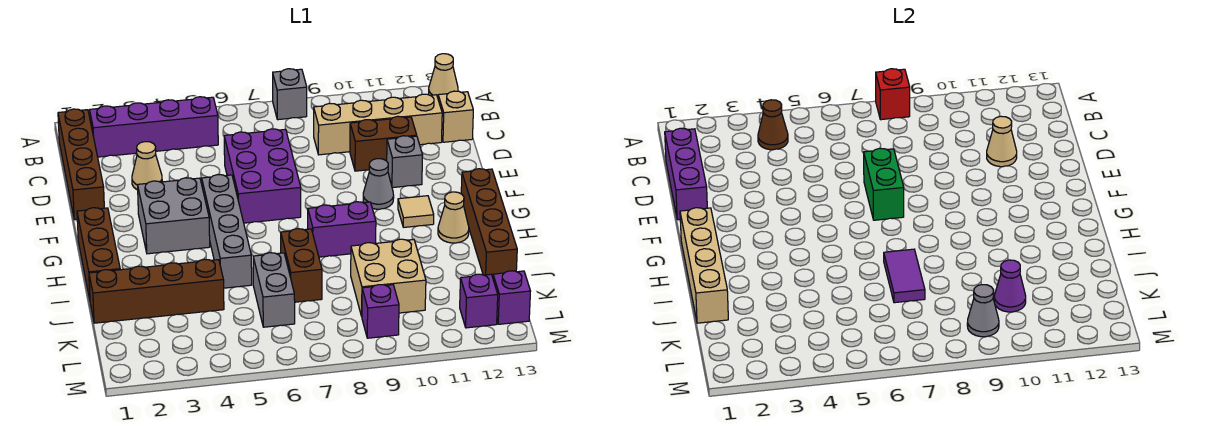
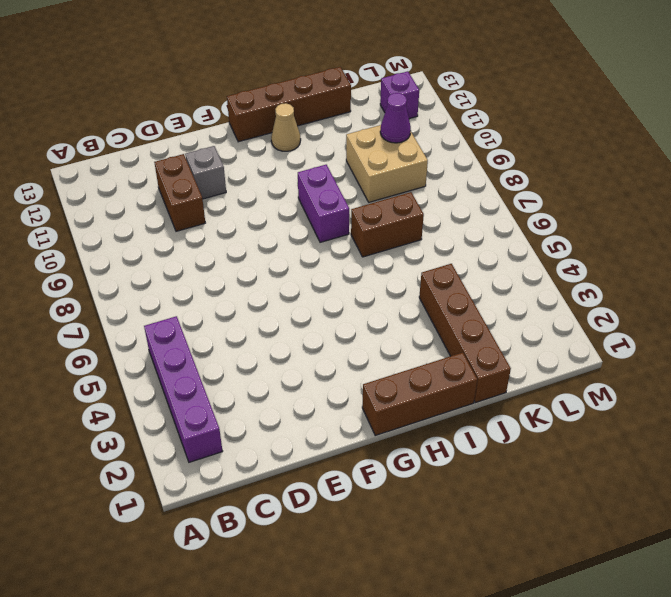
none -> grey brick A8 level 1
none -> tan cone A13 level 1
none -> brown brick B1:E1 level 1
none -> tan brick C9:C12 level 1

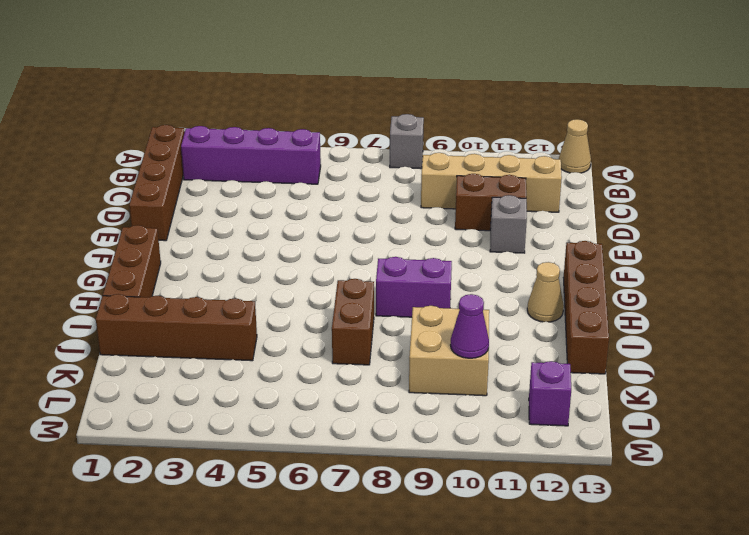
none -> tan brick C13 level 1
none -> tan cone D3 level 1
none -> purple brick D6:F7 level 1
none -> grey brick F3:G4 level 1

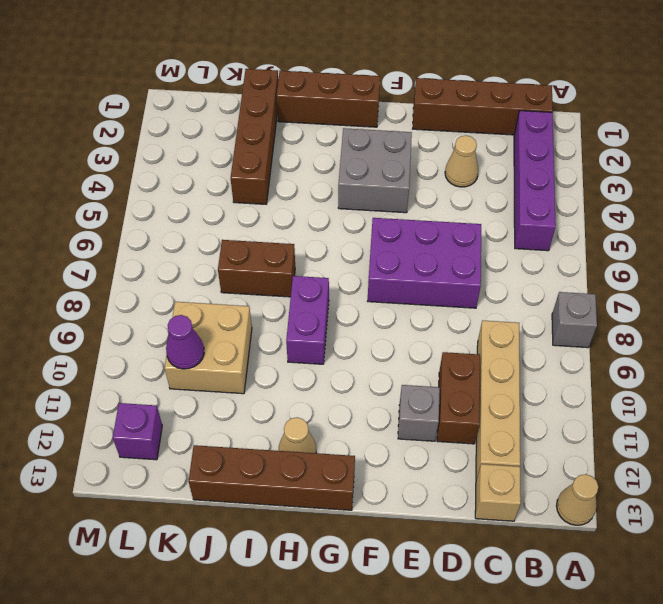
none -> grey brick F5:I5 level 1
none -> grey cone F10 level 1
none -> tan tile G11 level 1
none -> grey brick J6:K6 level 1

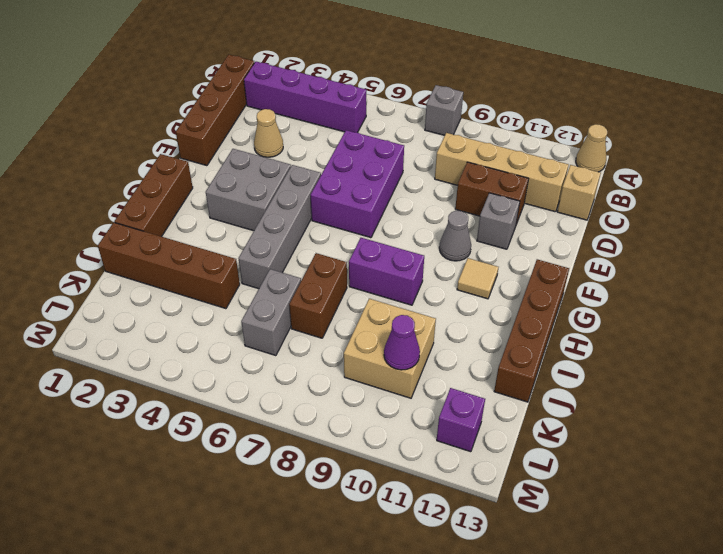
none -> tan cone H12 level 1
none -> purple brick L9 level 1
none -> purple brick L13 level 1
none -> red brick A8 level 2

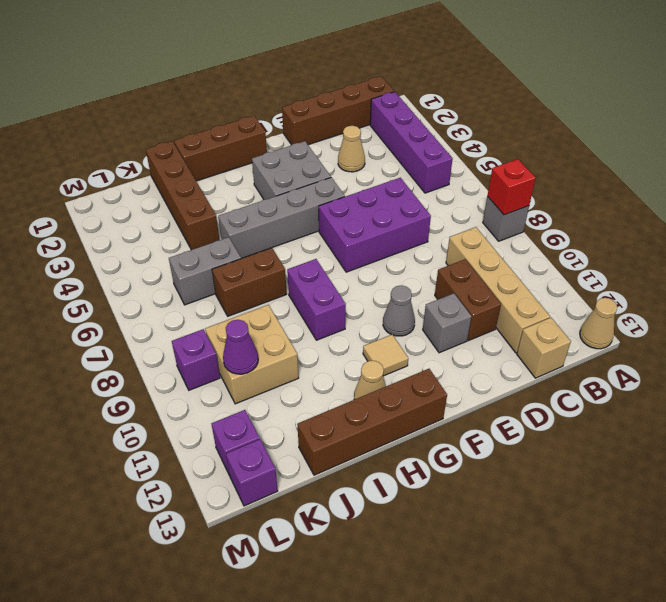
none -> brown cone B4 level 2
none -> purple brick C1:E1 level 2
none -> tan cone D11 level 2
none -> green brick E7:F7 level 2

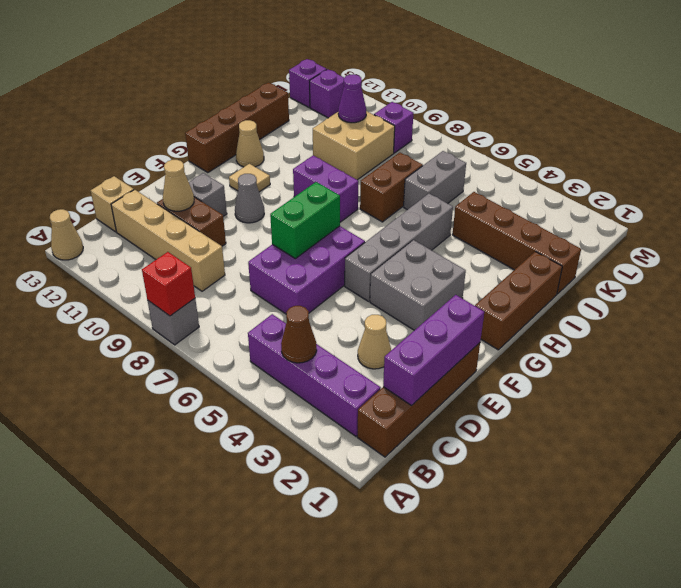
none -> tan brick G1:J1 level 2
none -> purple tile I7:J7 level 2
none -> grey cone L9 level 2

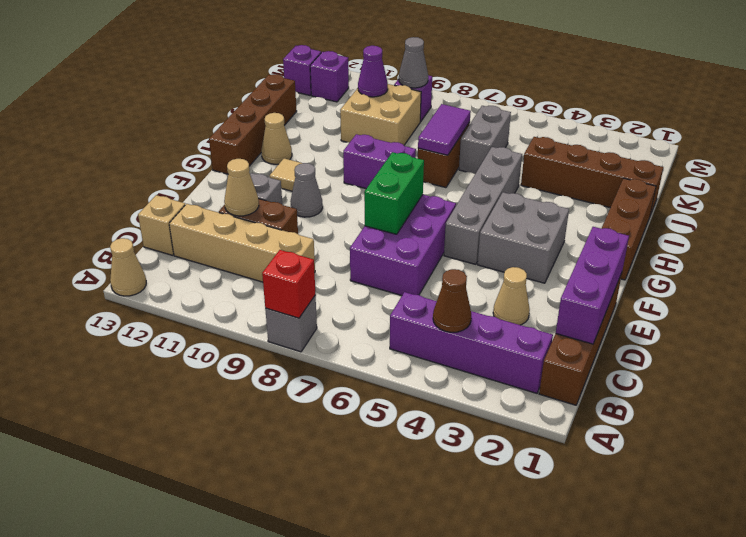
none -> tan brick G1:J1 level 2

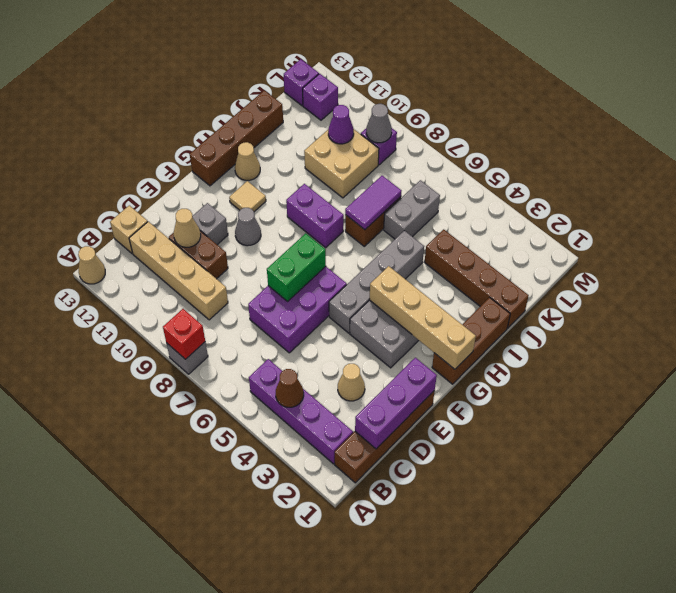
tan brick G1:G4 level 2 -> tan brick G1:J1 level 2

